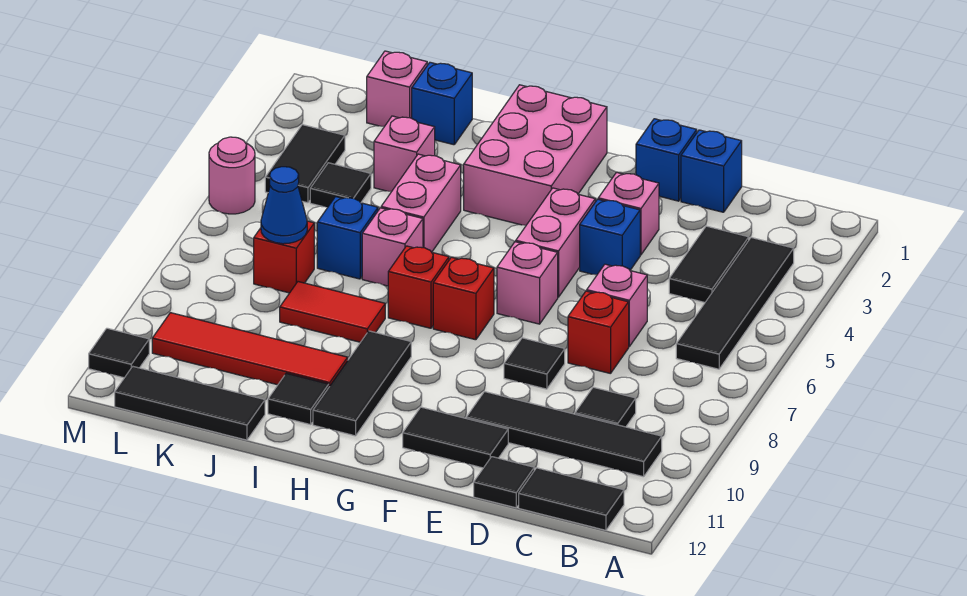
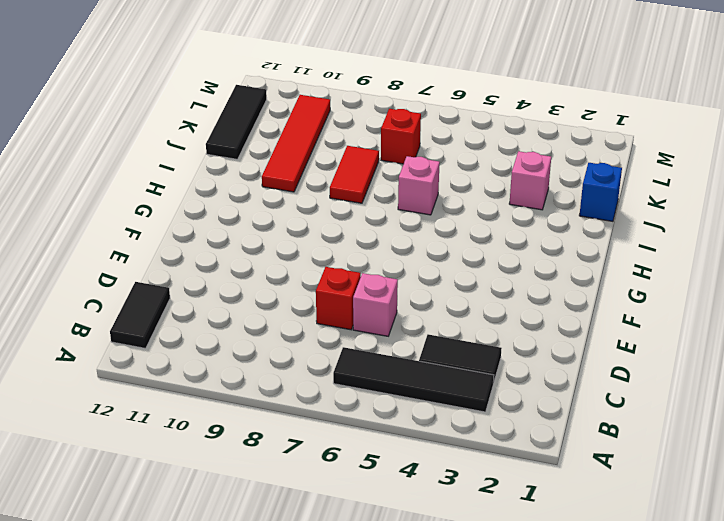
none -> black tile B10:E10 level 1
none -> black tile C9 level 1
none -> blue brick D1 level 1
none -> black tile D12 level 1

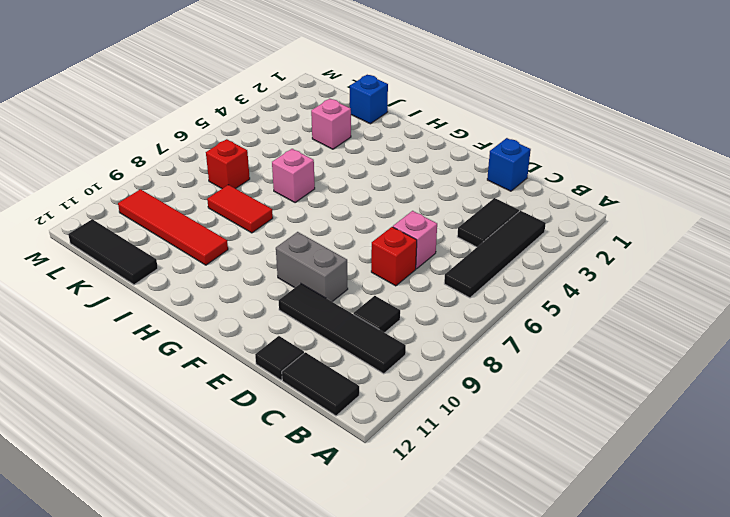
grey brick E9:F9 level 1 -> none
none -> blue brick E1 level 1
none -> pink brick E3 level 1
none -> blue brick E4 level 1
none -> black tile E8 level 1

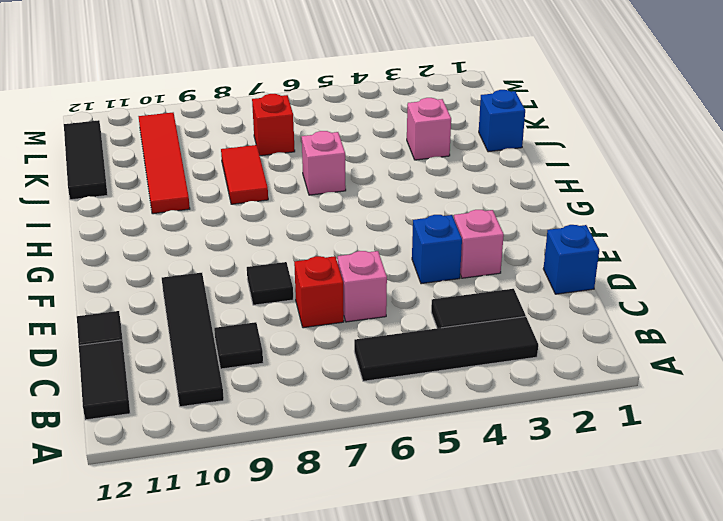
none -> blue brick E1 level 1
none -> black tile E11:F11 level 1
none -> pink brick F4:F5 level 1
none -> pink brick F6 level 1

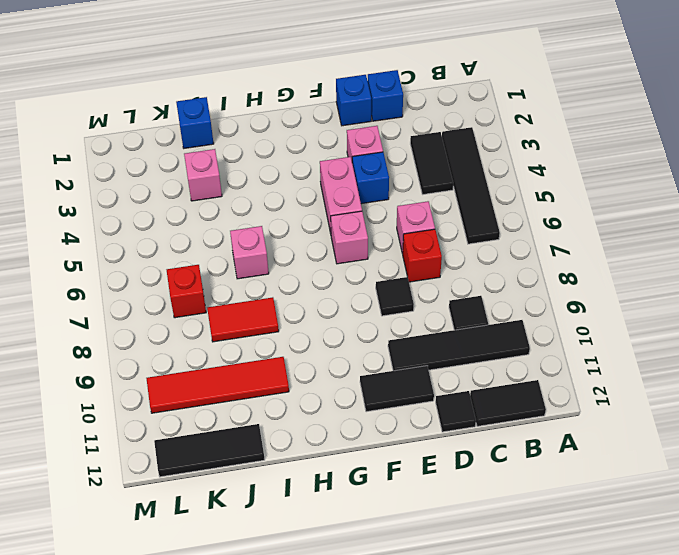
none -> pink brick G1:H3 level 1
none -> red brick G7 level 1
none -> red brick H7 level 1
none -> black tile H9:H11 level 1

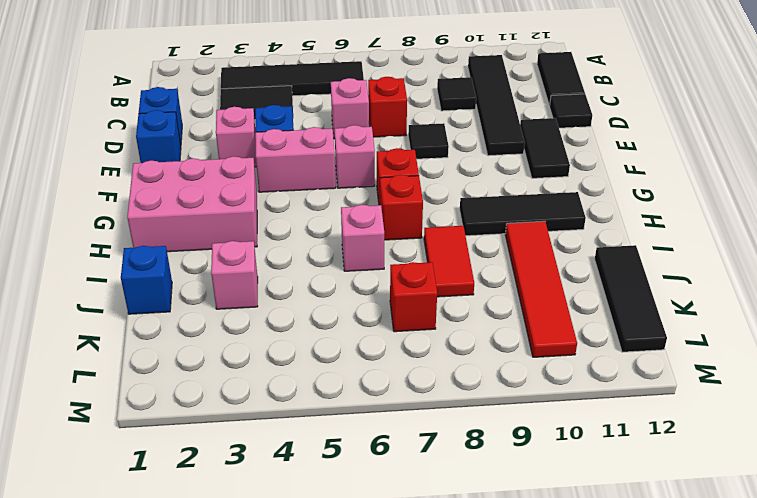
none -> pink brick I4:I5 level 1
none -> black tile I11 level 1
none -> blue brick J6 level 1
none -> pink brick K1 level 1

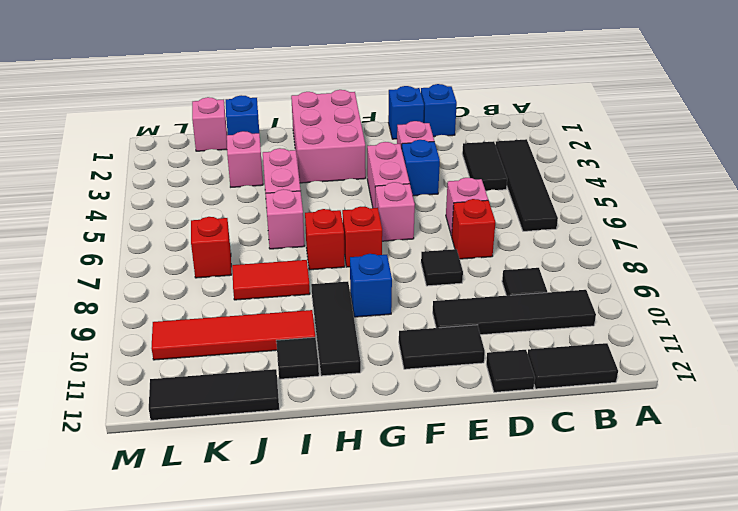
blue brick G9 level 1 -> blue brick J6 level 1
none -> black tile K4 level 1
none -> black tile L3:L4 level 1
none -> pink round brick M5 level 1
none -> black tile M11 level 1

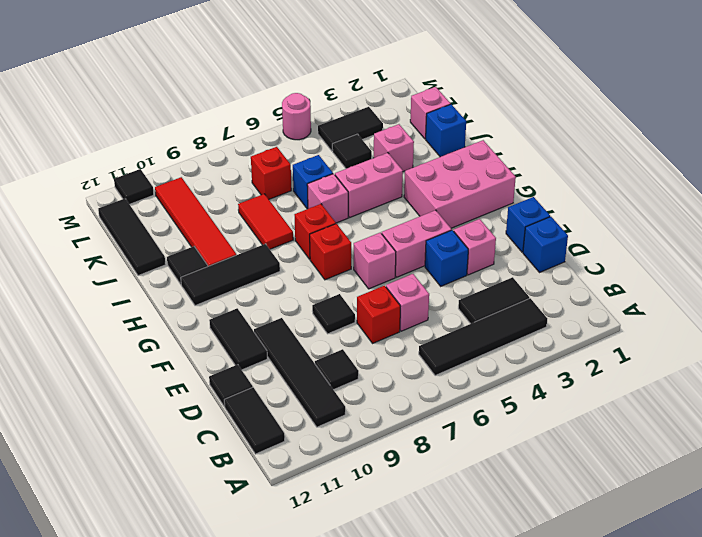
none -> blue cone K7 level 2

